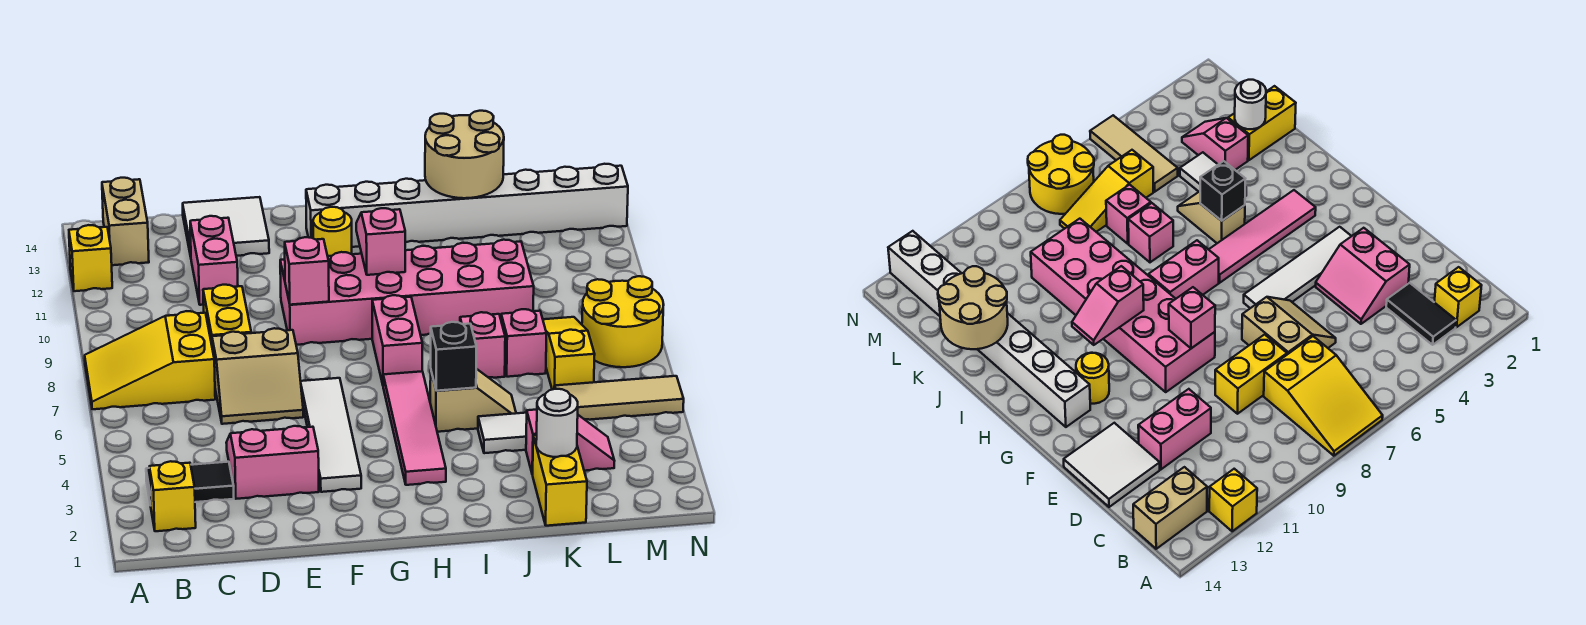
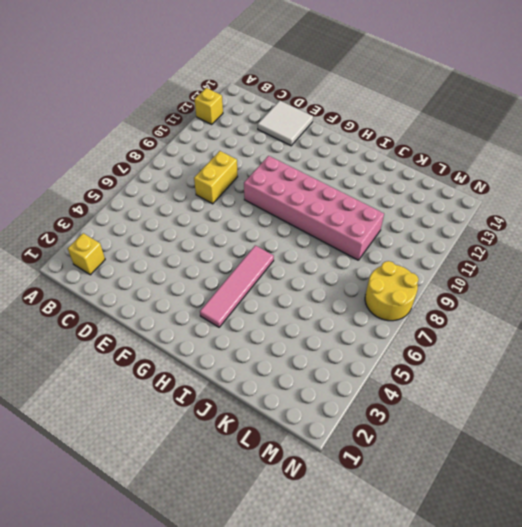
none -> yellow slope A7:C8 level 1 top C
none -> black tile B3:C3 level 1
none -> tan brick B13:B14 level 1
none -> pink slope D3:E4 level 1 top 3

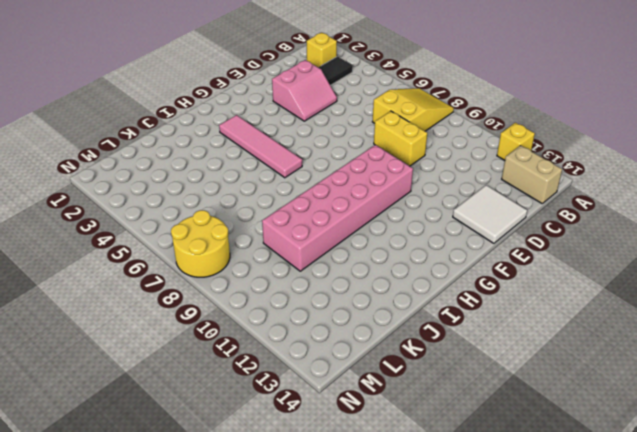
none -> tan slope D6:E7 level 1 top 7
none -> pink brick D11:D12 level 1
none -> white tile F3:F6 level 1
none -> yellow round brick G12 level 1

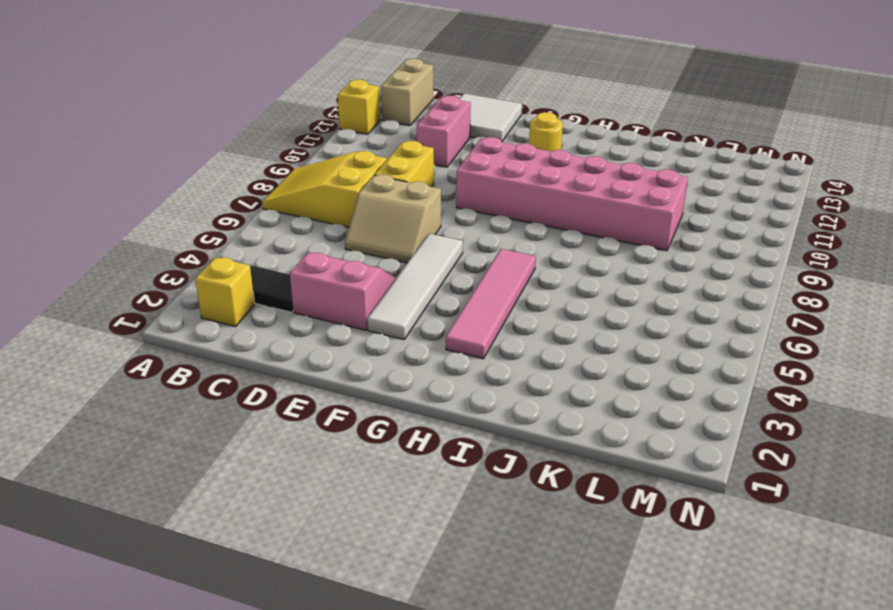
none -> white brick G13:N13 level 1
none -> pink brick H7:H8 level 1
none -> tan slope I5:J5 level 1 top I
none -> white tile J4:K4 level 1

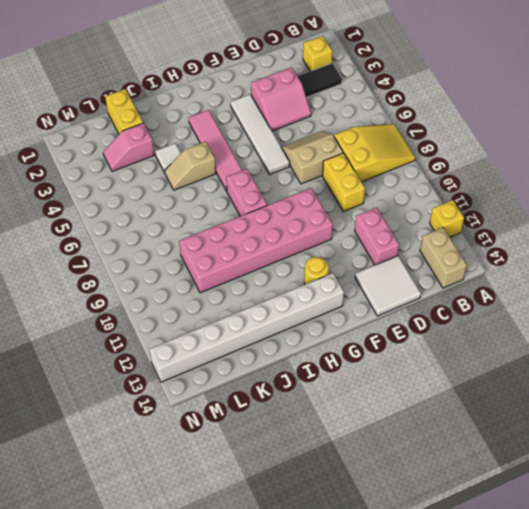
white tile J4 level 1 -> white tile J4:K4 level 1
none -> pink brick J7 level 1
none -> pink brick K7 level 1
none -> tan tile L5:N5 level 1
none -> yellow slope L6:L8 level 1 top 6

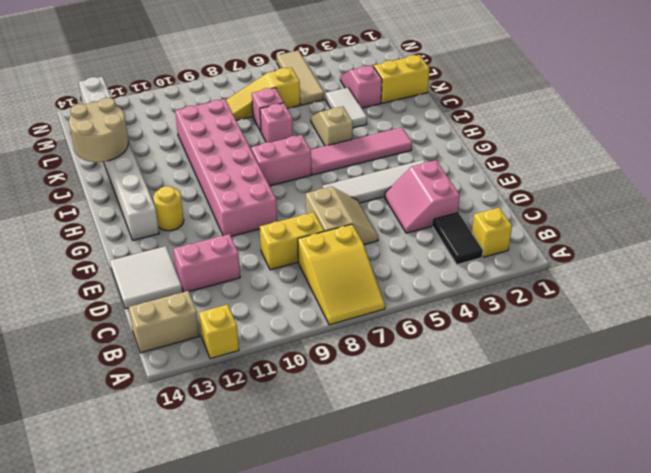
none -> yellow round brick M7:N8 level 1
none -> pink brick F9 level 2
none -> pink slope H10:H11 level 2 top 10
none -> black brick I5 level 2

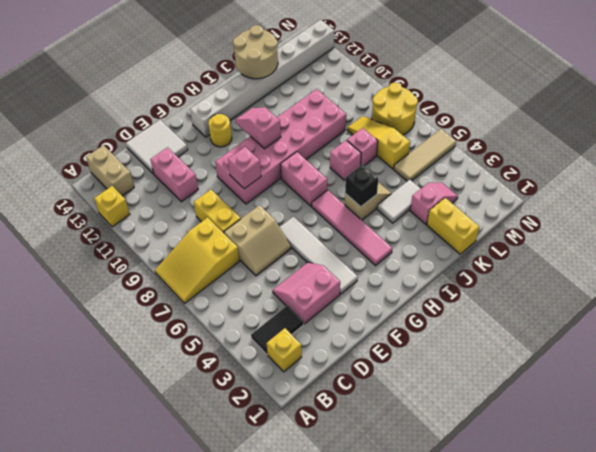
none -> white round brick K2 level 2

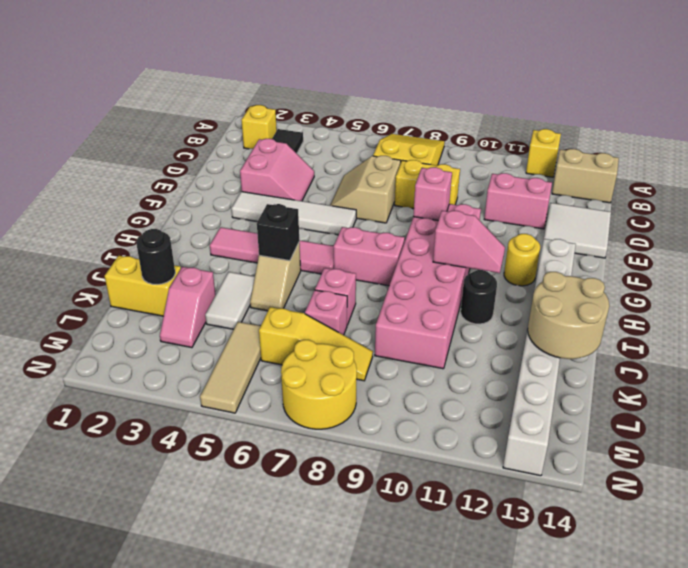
black round brick I11 level 1 -> none
black round brick K2 level 2 -> white round brick K2 level 2

